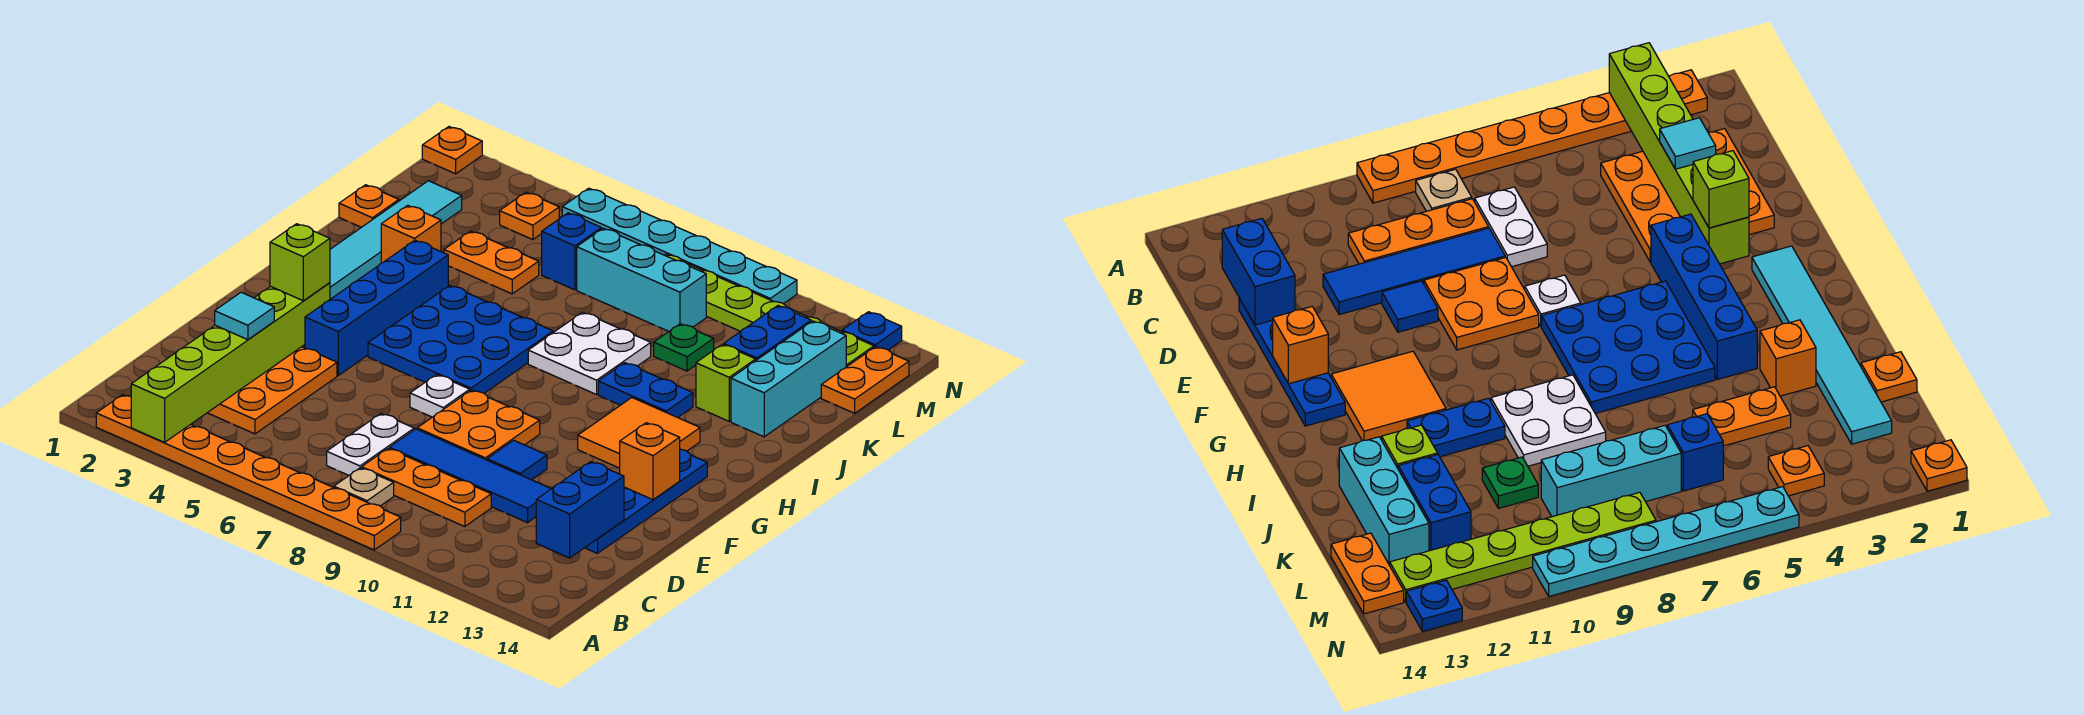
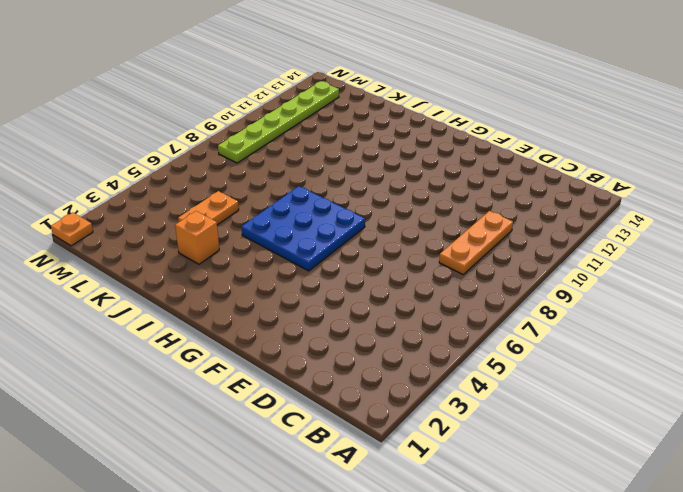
none -> orange plate A2:A9 level 1
none -> tan plate B8 level 1
none -> orange plate C2:E4 level 1
none -> white plate C7:D7 level 1

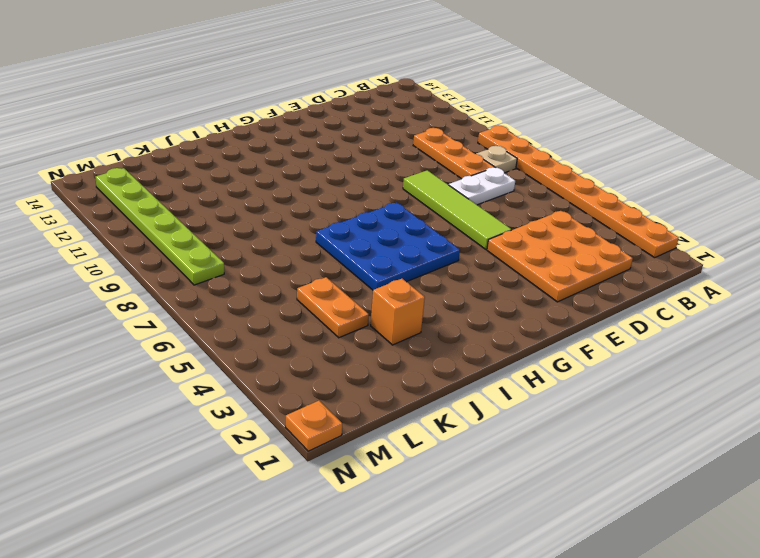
lime tile E5:E8 level 1 -> orange plate E8:F9 level 1
none -> blue tile D8:D11 level 1
none -> blue plate D13:G13 level 1
none -> blue tile E10 level 1
none -> blue brick F4:I4 level 1

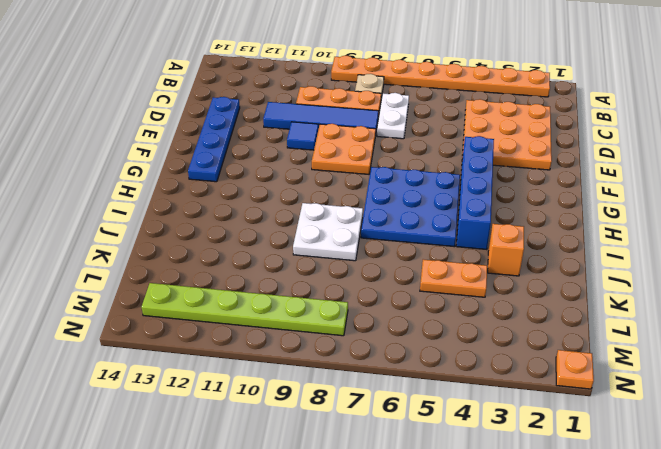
none -> white plate F7 level 1
none -> cyan tile G2:L2 level 1
none -> orange tile G11:H12 level 1
none -> blue plate I10:I11 level 1

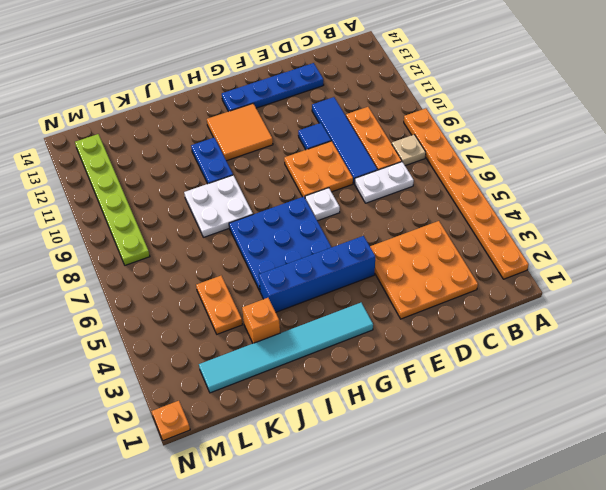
none -> lime brick J12 level 1
none -> cyan brick J13:L13 level 1
none -> orange plate K1 level 1
none -> green plate K10 level 1

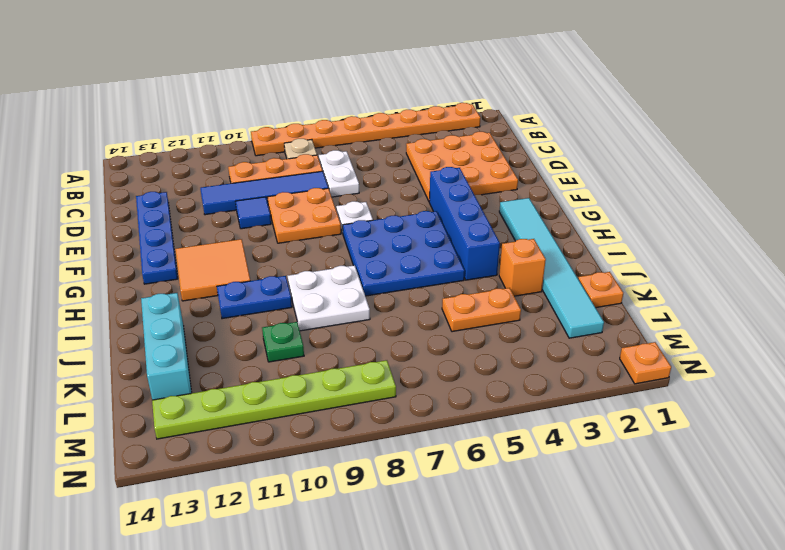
none -> lime brick J12 level 1
none -> blue brick K12:L12 level 1
none -> blue brick L6 level 1
none -> cyan brick L7:L9 level 1

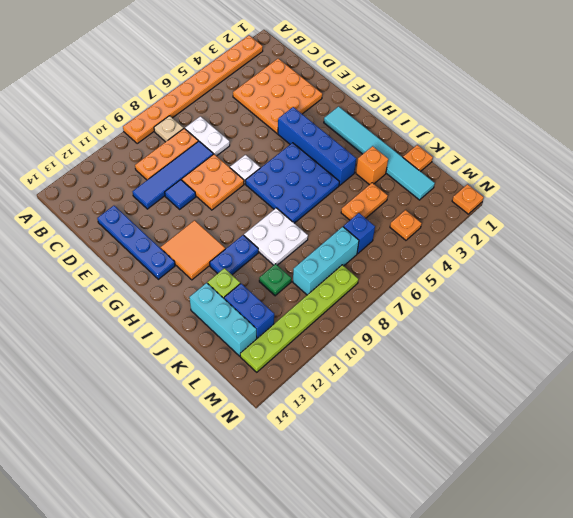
none -> orange plate L14:M14 level 1
none -> cyan plate N5:N10 level 1
none -> blue plate N13 level 1
none -> lime brick A3:F3 level 2

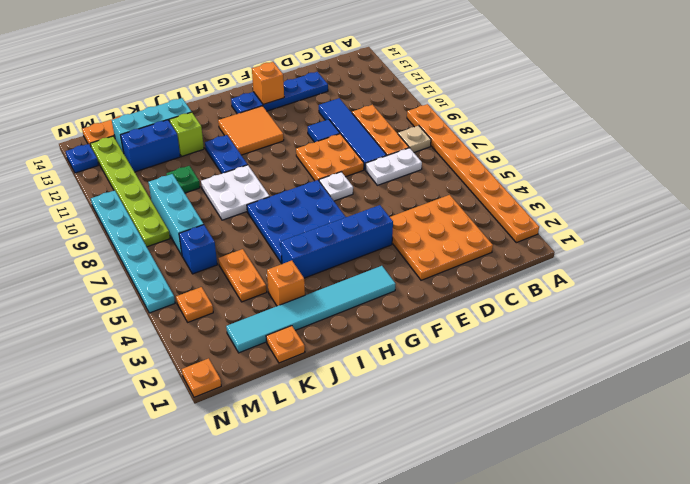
none -> lime brick A3:F3 level 2
none -> blue brick C13:D13 level 2
none -> cyan tile D3 level 3
none -> lime brick F3 level 3

